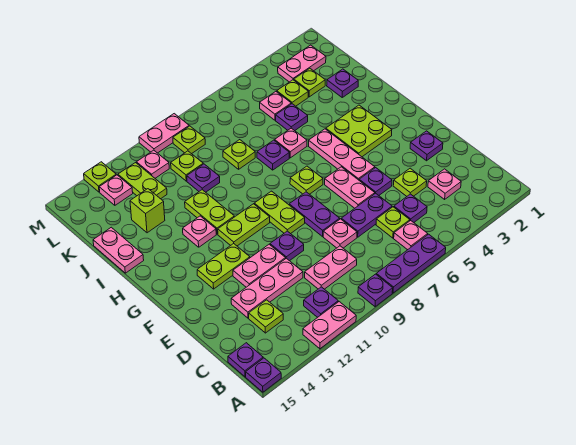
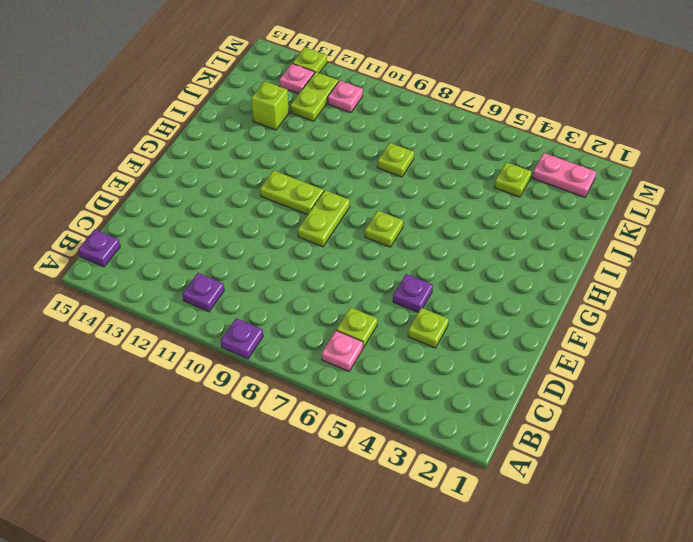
none -> purple plate A6:A8 level 1
none -> pink plate A11:A12 level 1
none -> purple plate A15 level 1
none -> pink plate C3 level 1

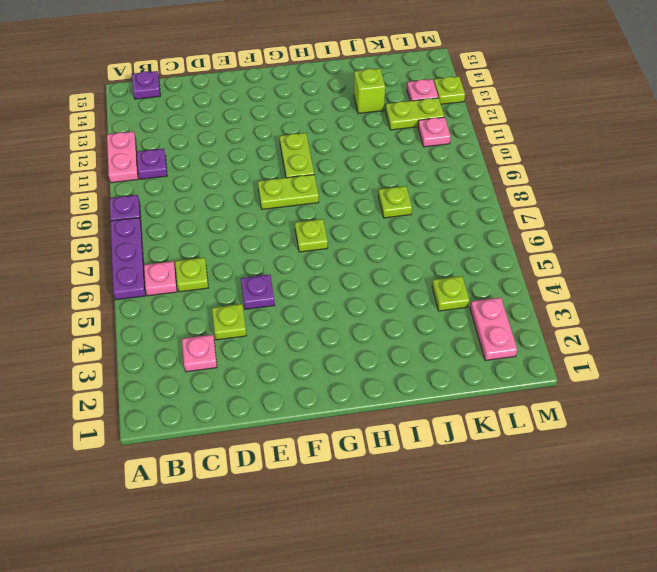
none -> purple plate A15 level 1
none -> purple plate C5 level 1
none -> pink plate C9:C10 level 1
none -> lime plate C13 level 1

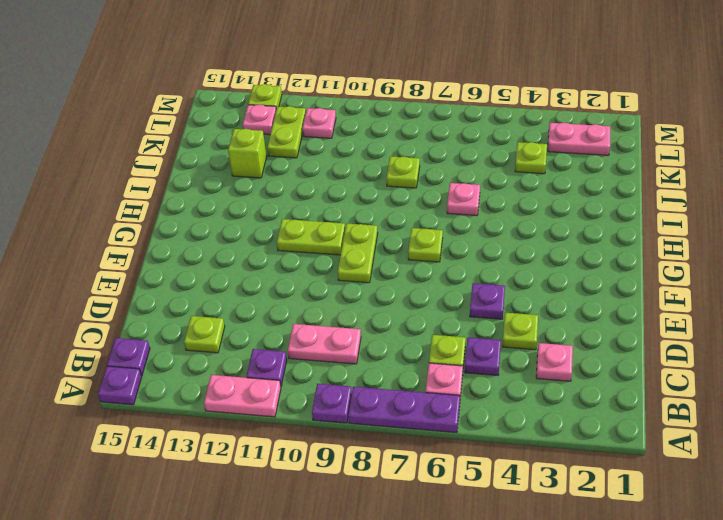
none -> purple plate D6:D7 level 1
none -> pink plate D8 level 1
none -> pink plate D11:D13 level 1
none -> purple plate E2 level 1

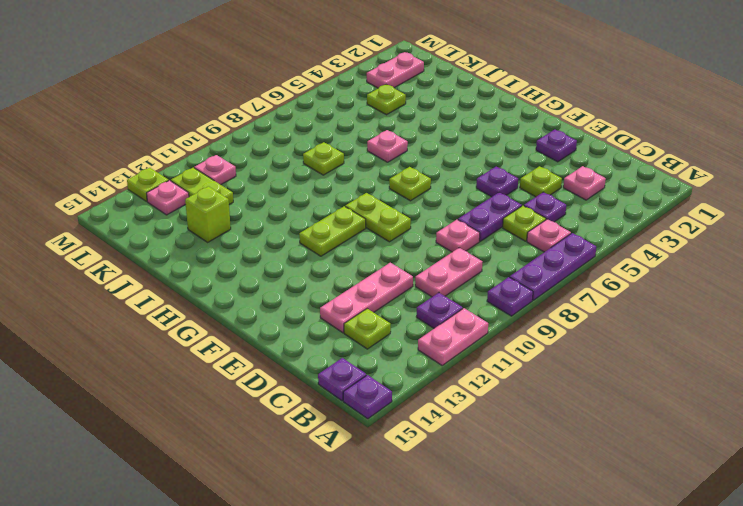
none -> pink plate E6:F6 level 1
none -> purple plate E8:F8 level 1
none -> purple plate E10 level 1
none -> pink plate E11:E12 level 1

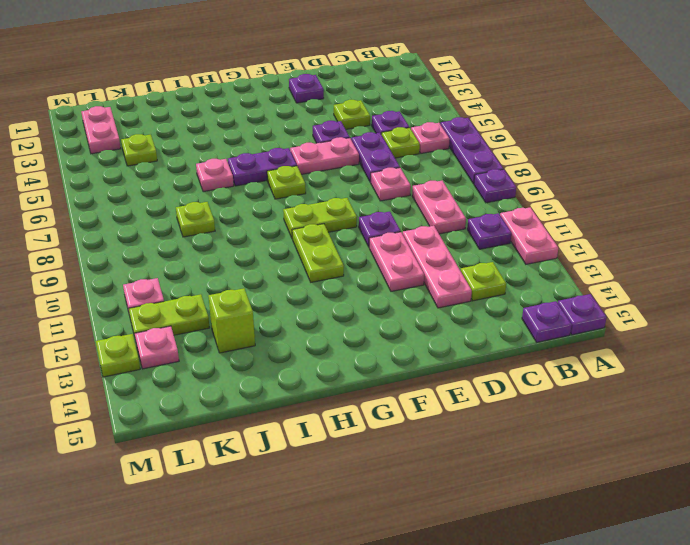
purple plate G6:H6 level 1 -> purple plate E8:F8 level 1
none -> pink plate C3 level 1
none -> pink plate F5:H5 level 1
none -> lime plate F12:F13 level 1
none -> lime plate G3:H4 level 1

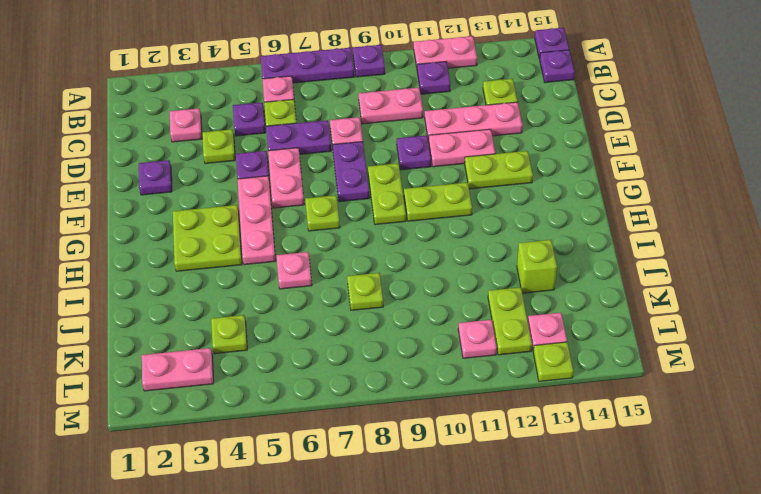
none -> lime plate H11:I11 level 1
none -> pink plate H12 level 1
none -> purple plate I7 level 1
none -> pink plate I15:J15 level 1

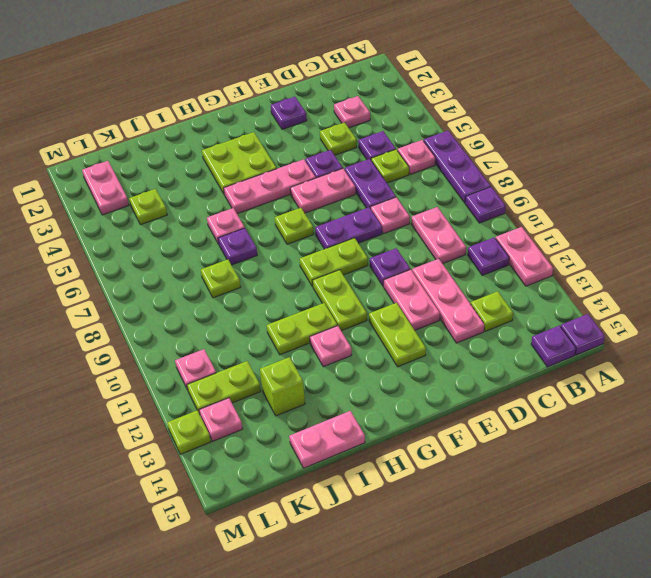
none -> purple plate J2 level 1
none -> purple plate J5 level 1
none -> purple plate J10 level 1
none -> lime plate K3 level 1

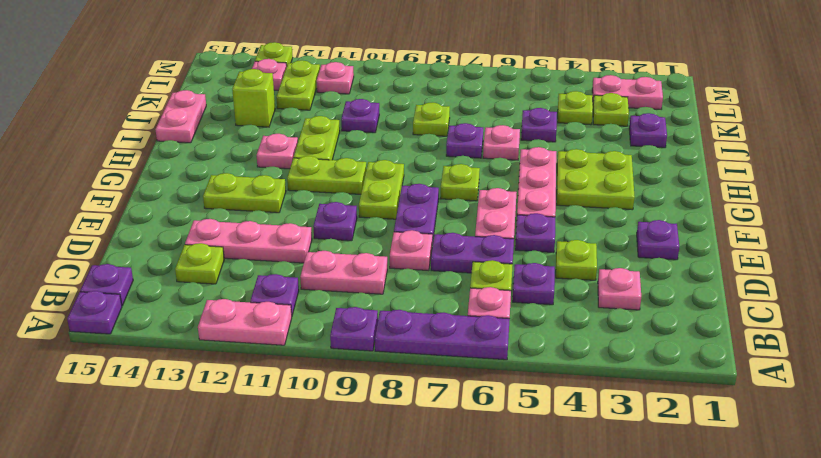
none -> pink plate E11:E12 level 1
none -> pink plate K5 level 1
none -> lime plate K10 level 1
none -> lime plate L9 level 1

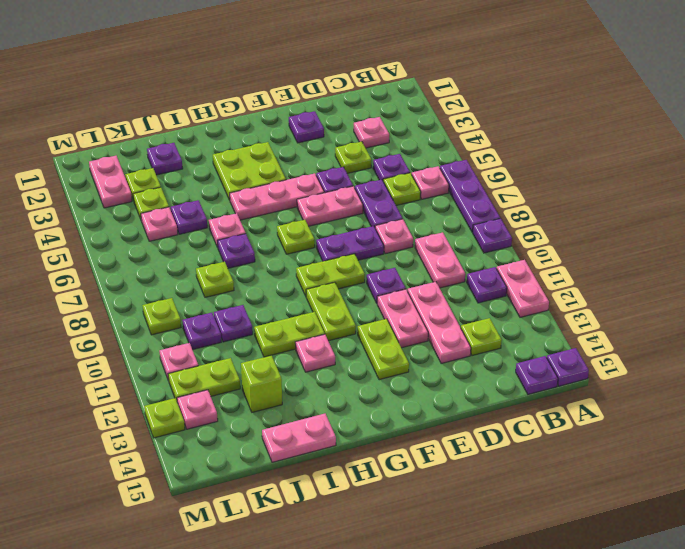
purple plate K10 level 1 -> lime plate K10 level 1
none -> pink plate M9:M10 level 1

